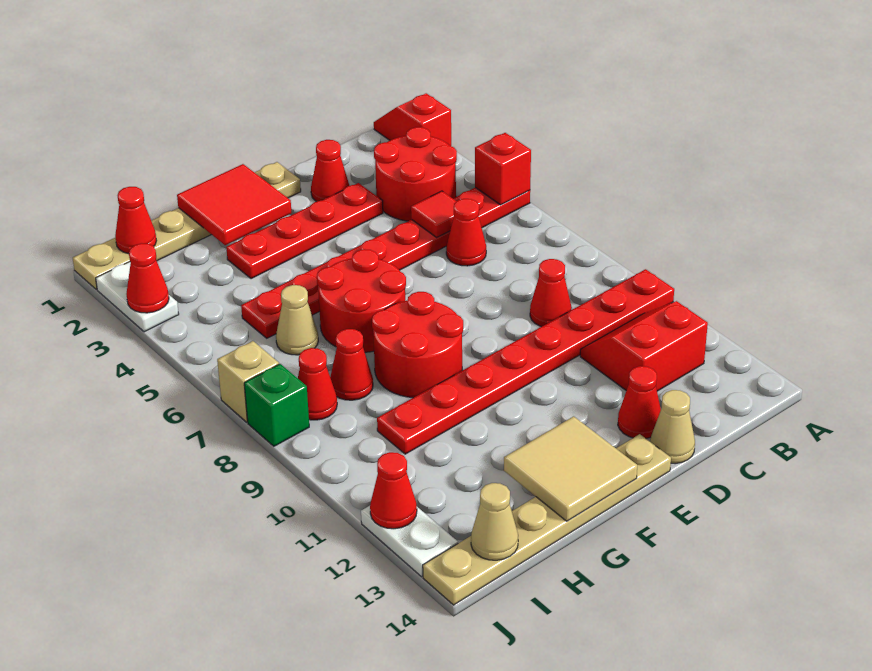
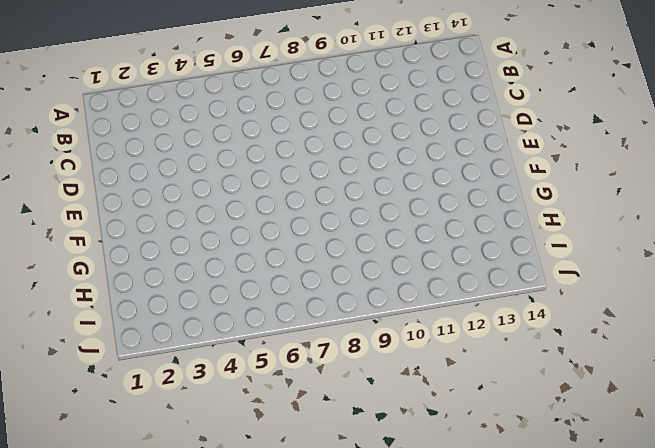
none -> red slope A1:A2 level 1 top 2
none -> red plate A5:H5 level 1
none -> red plate A10:H10 level 1
none -> red round brick B3:C4 level 1

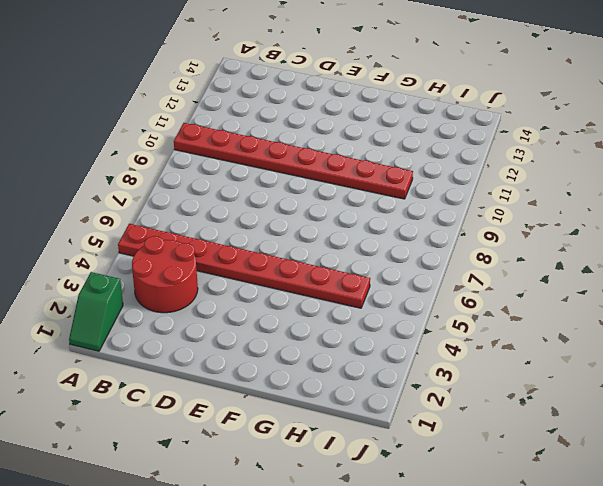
green slope A1:A2 level 1 top 2 -> red slope A1:A2 level 1 top 2
none -> red slope B11:C12 level 1 top 12
none -> red cone C6 level 1
none -> red cone C9 level 1
none -> red cone D2 level 1

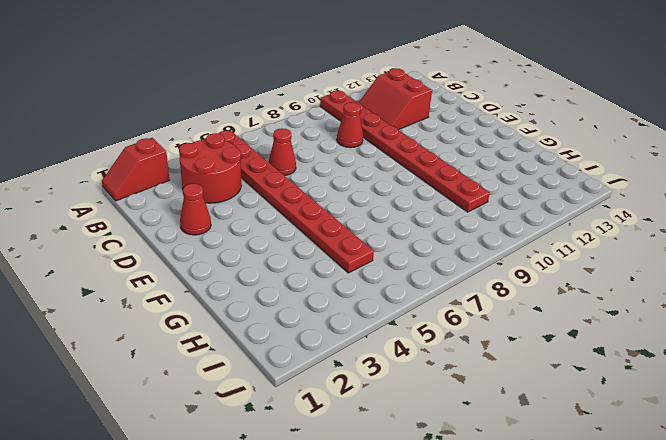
none -> red plate D3:G3 level 1
none -> red cone D13 level 1
none -> tan cone D14 level 1
none -> tan plate E1:J1 level 1

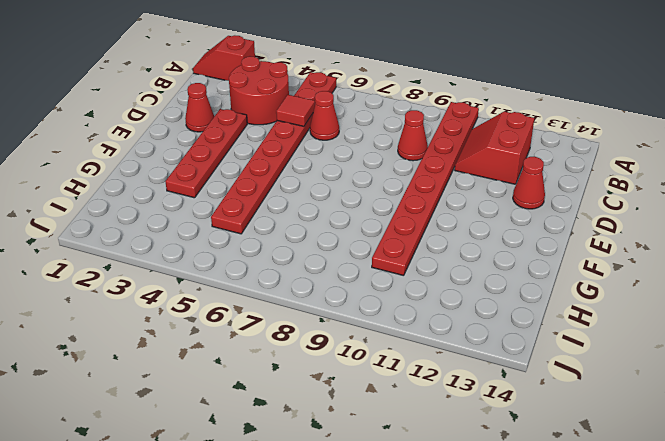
none -> tan cone D14 level 1
none -> tan plate E1:J1 level 1
none -> tan plate E14:J14 level 1
none -> red round brick F6:G7 level 1

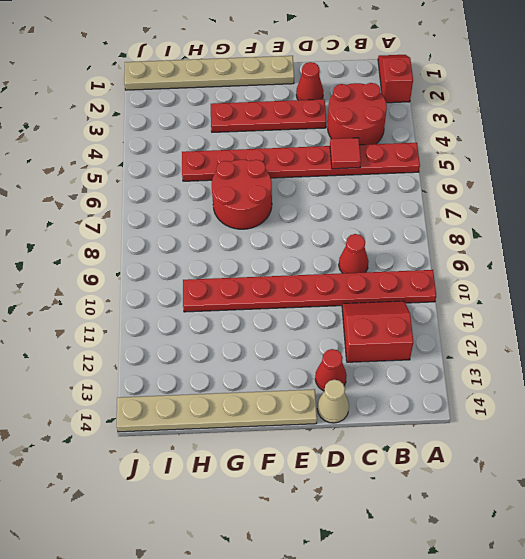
none -> red cone C6 level 1
none -> red round brick F8:G9 level 1
none -> tan cone H6 level 1
none -> red cone H8 level 1

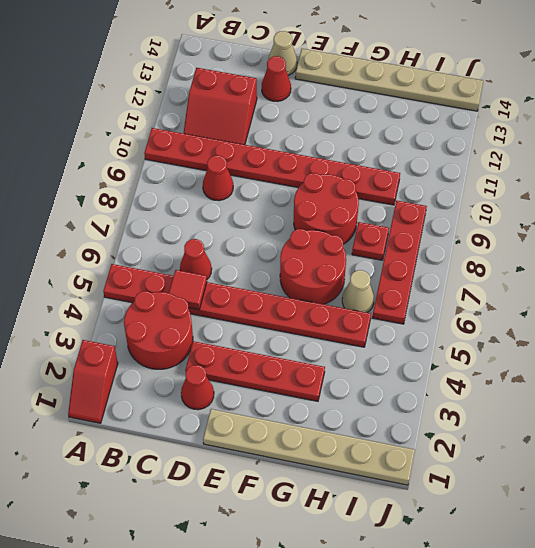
red plate H8 level 1 -> red cone H8 level 1
red plate I6:I9 level 1 -> red cone I8 level 1
none -> white plate J2:J3 level 1
none -> tan brick J7 level 1
none -> green brick J8 level 1
none -> white plate J12:J13 level 1

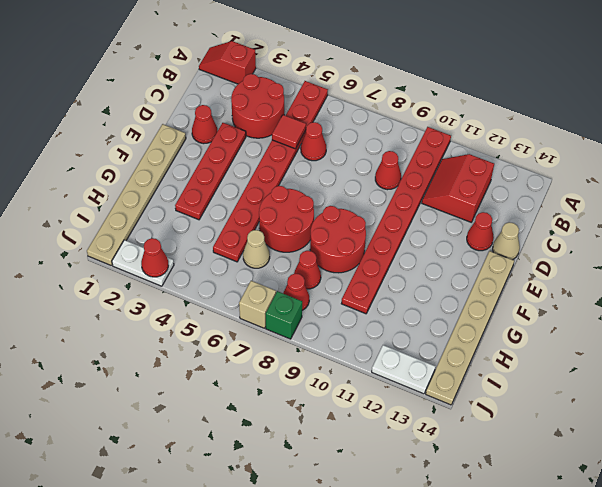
none -> red brick A5 level 2
none -> red tile F1:G2 level 2
none -> tan tile F13:G14 level 2
none -> red cone I1 level 2

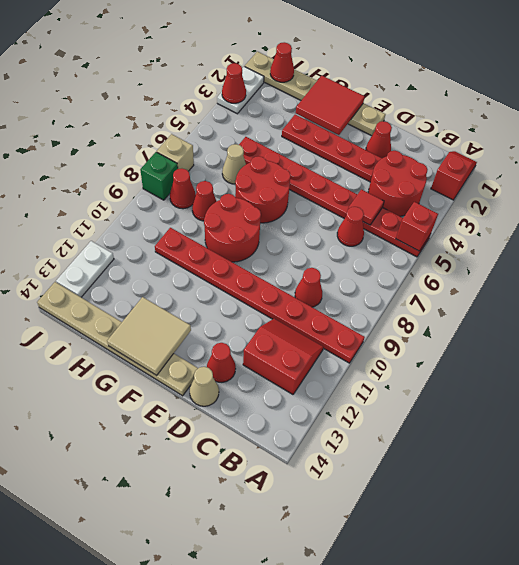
none -> tan cone I14 level 2
none -> red cone J12 level 2

